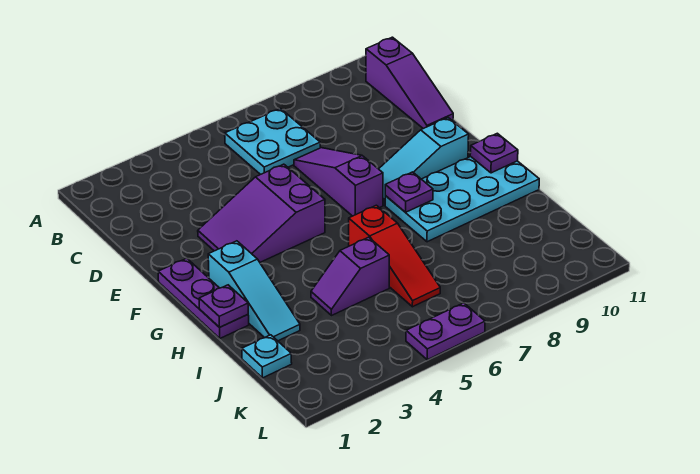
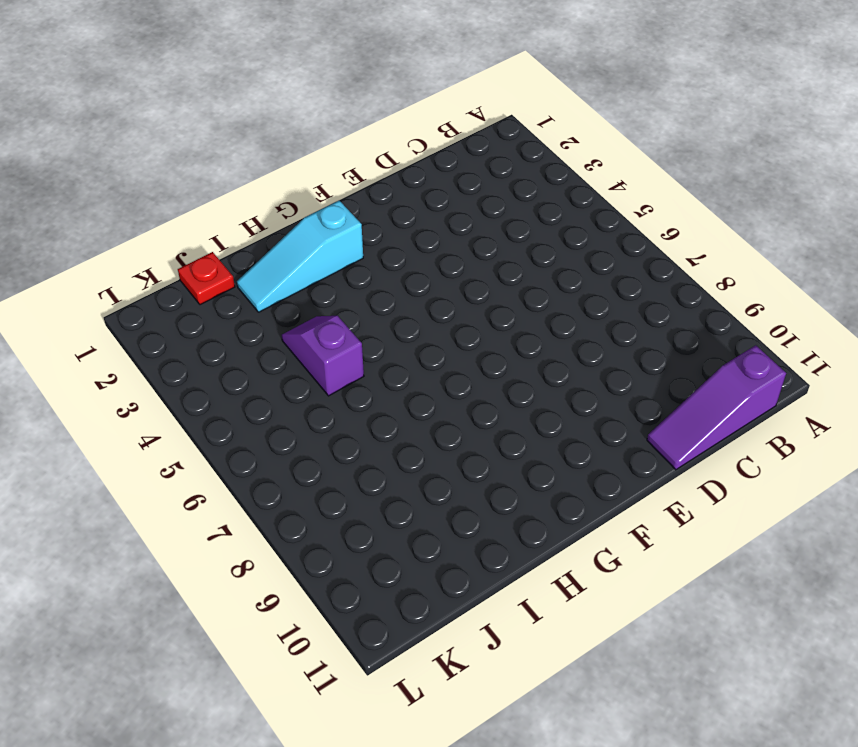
red plate J1 level 1 -> cyan plate J1 level 1
none -> cyan plate B6:C7 level 1
none -> purple slope D7:F7 level 1 top F
none -> purple slope E3:F5 level 1 top 5

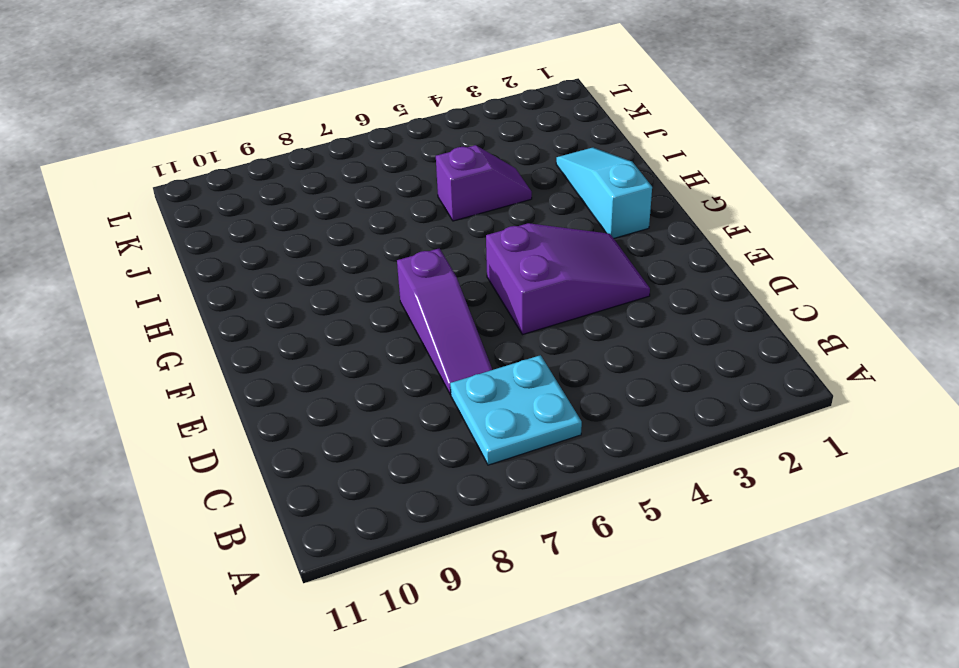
none -> purple slope B11:D11 level 1 top B
none -> purple plate F1:H1 level 1
none -> cyan slope F8:F10 level 1 top 10

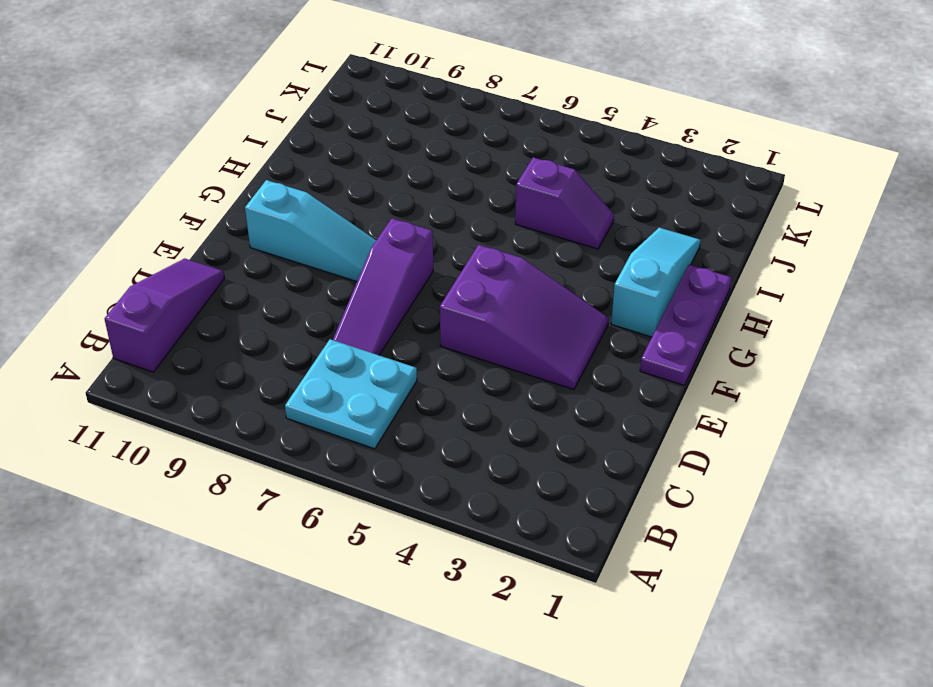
none -> cyan plate G8:H11 level 1
none -> red slope H6:J6 level 1 top H
none -> cyan plate J1 level 1

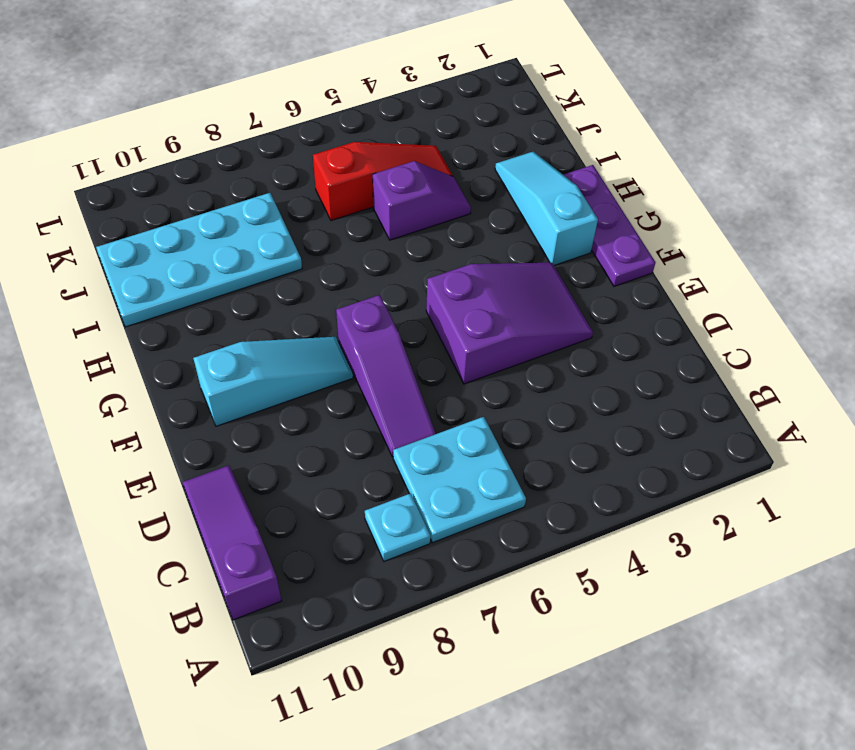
cyan plate B8 level 1 -> cyan plate J1 level 1
cyan plate I8:J11 level 1 -> cyan plate G8:H11 level 1
red slope J4:J6 level 1 top 6 -> red slope H6:J6 level 1 top H
none -> purple plate L5:L6 level 1
none -> purple plate G8 level 2
none -> purple plate G11 level 2

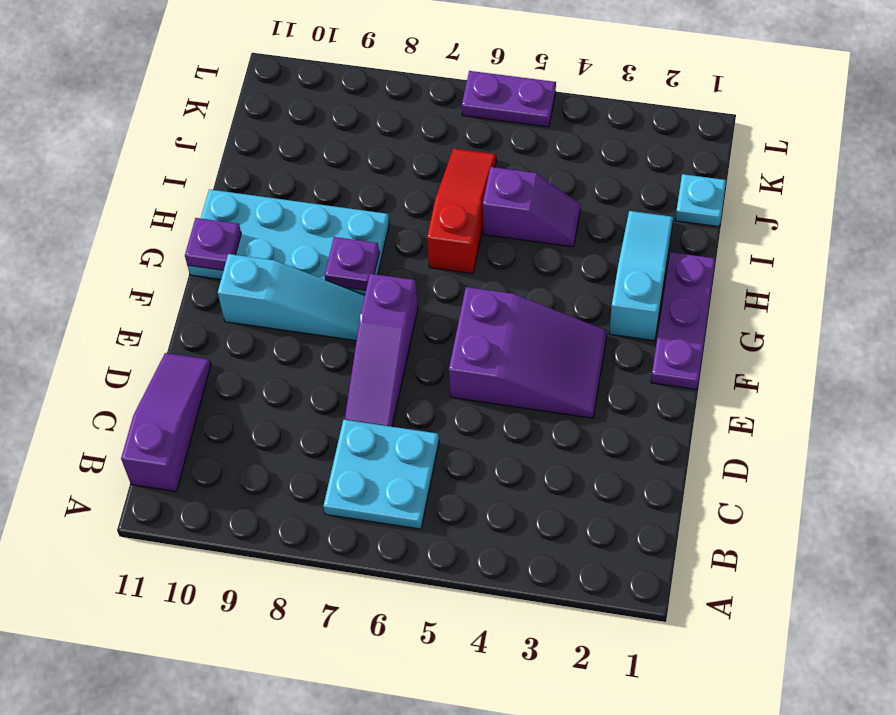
none -> purple plate H1 level 2

